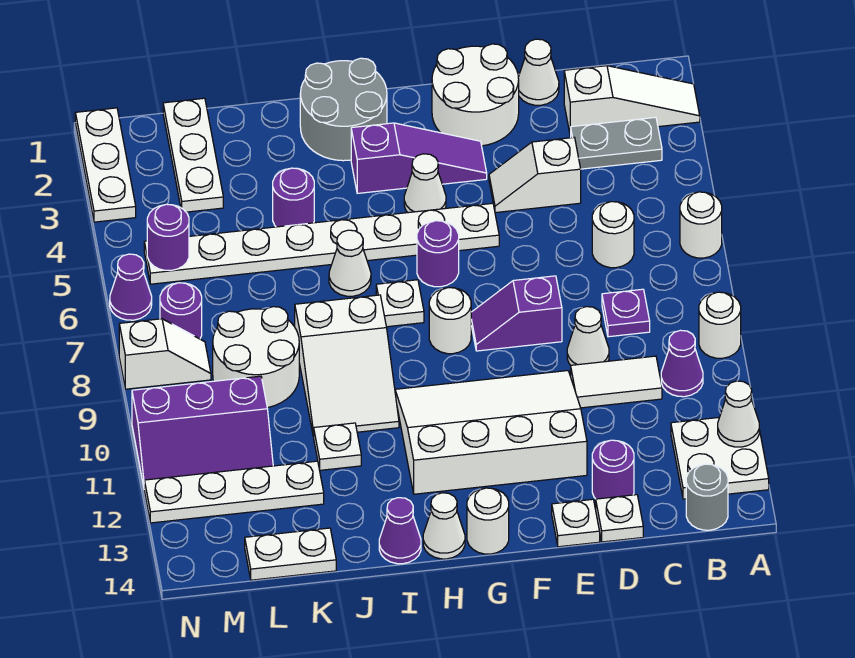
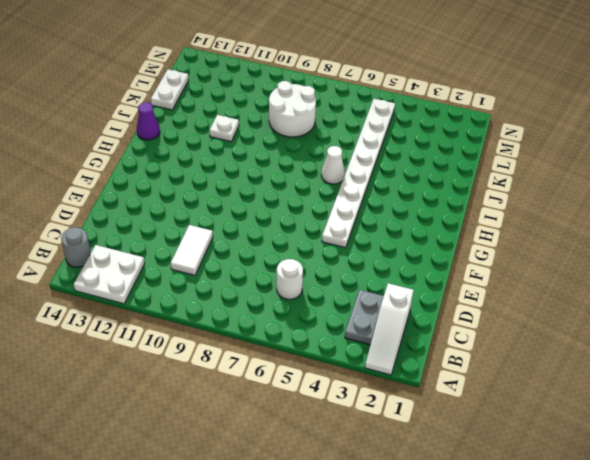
none -> white round brick A6 level 1
none -> white round brick A9 level 1
none -> purple cone B10 level 1
none -> purple plate C8 level 1

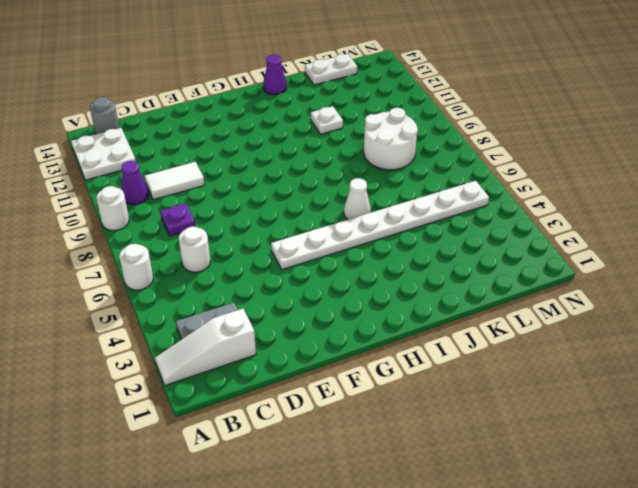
none -> white cone D1 level 1
none -> white slope D4:E4 level 1 top D
none -> white cone D9 level 1
none -> purple round brick D13 level 1

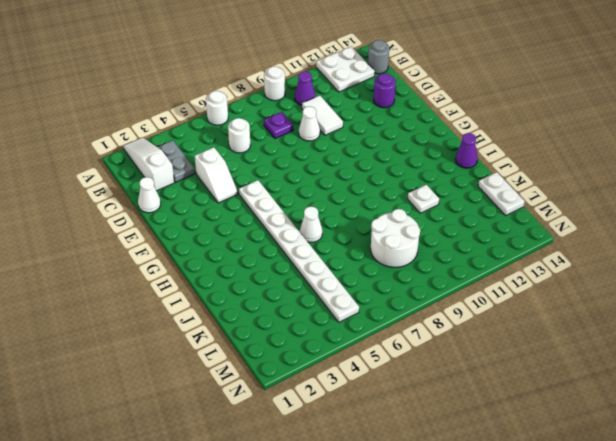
none -> white plate D14 level 1
none -> white round brick E1:F2 level 1
none -> purple slope E8:F8 level 1 top E
none -> white slope E10:H12 level 1 top 12

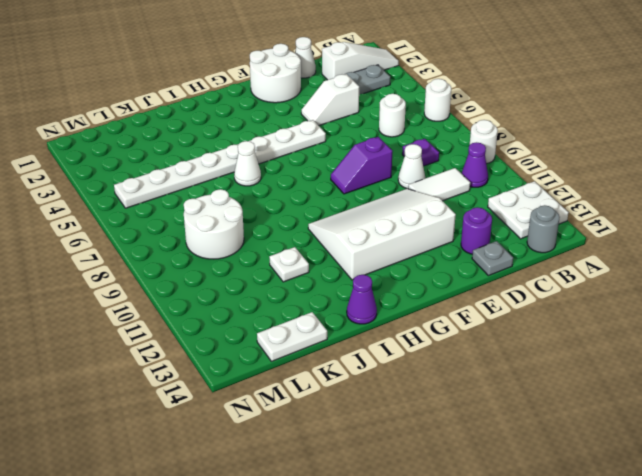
grey plate D14 level 1 -> white plate D14 level 1
none -> white plate E14 level 1
none -> purple slope F3:H3 level 1 top H
none -> white cone G4 level 1
none -> purple round brick G6 level 1

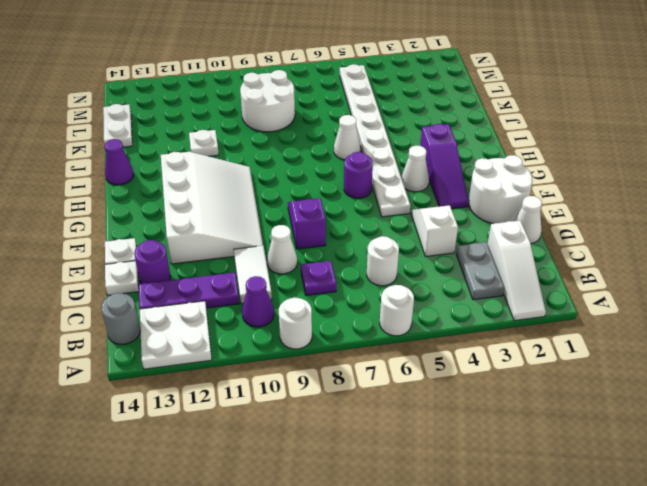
purple plate C11:C13 level 1 -> none
none -> white round brick G8 level 1
none -> white round brick G14 level 1
none -> grey round brick H1:I2 level 1
none -> white plate H7 level 1

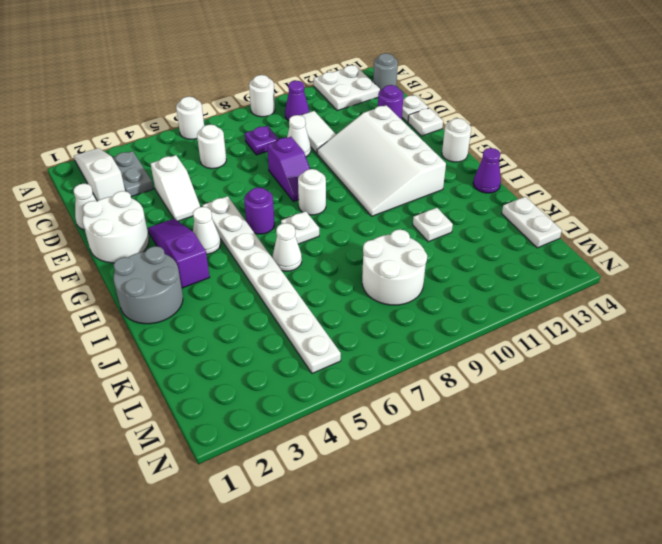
none -> white cone H14 level 1
none -> white slope I8:J10 level 1 top 8
none -> purple round brick J4 level 1
none -> white plate K12:N12 level 1

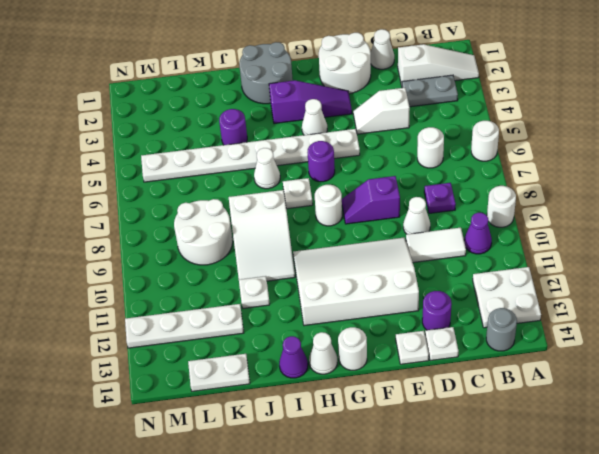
none -> white plate L1:L3 level 1
none -> purple slope L10:N11 level 1 top 10
none -> purple round brick M7 level 1
none -> white slope M8:N8 level 1 top N

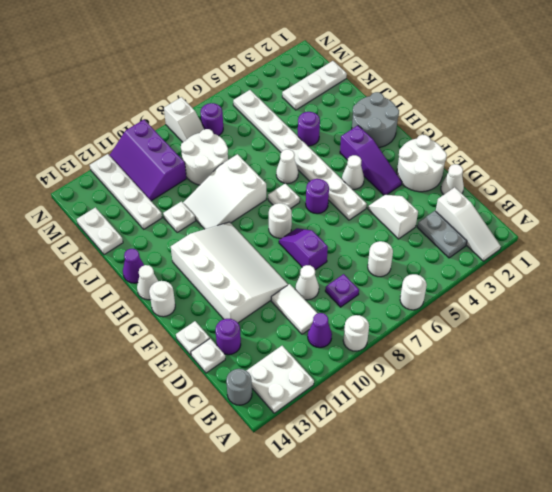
none -> white plate N1:N3 level 1
none -> purple cone N6 level 1
none -> white cone A12 level 2
none -> purple round brick M5 level 2

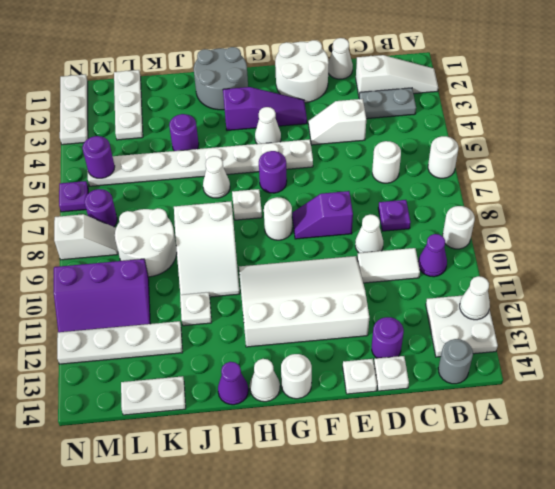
purple plate N6 level 1 -> purple cone N6 level 1

